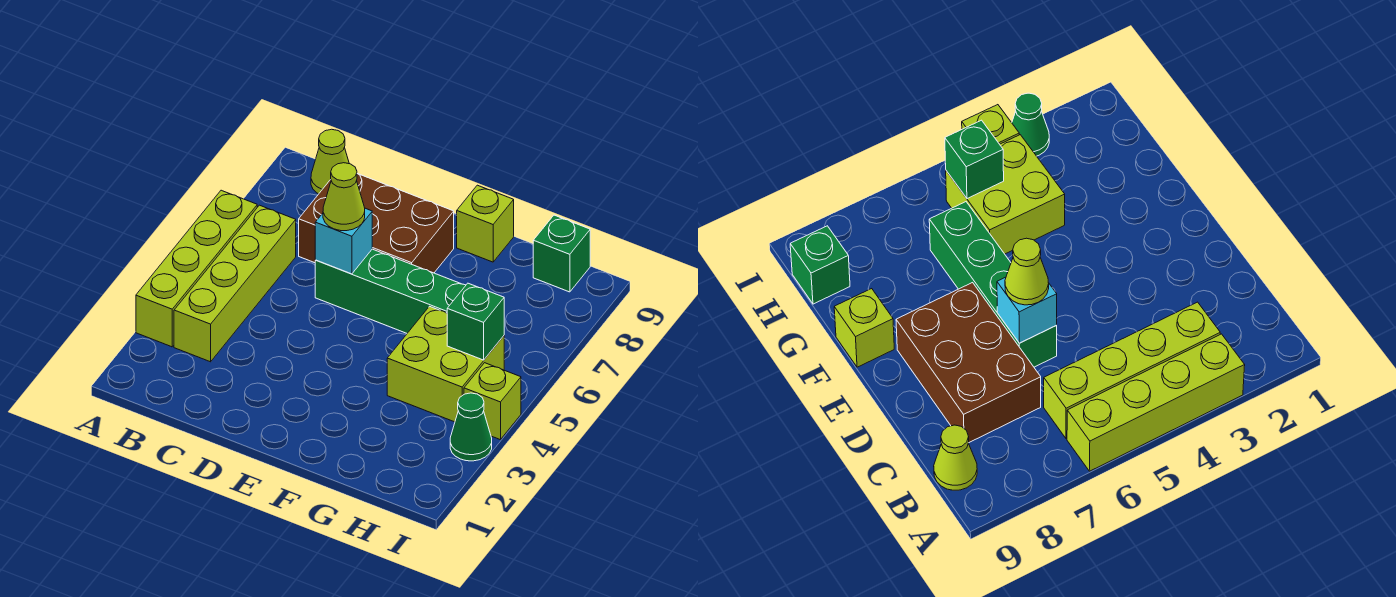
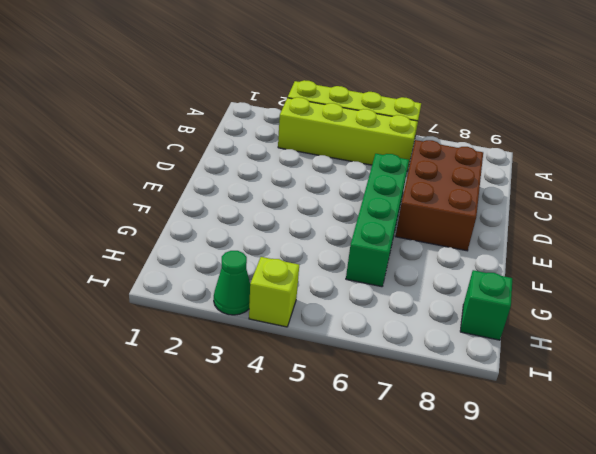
none -> lime cone B9 level 1
none -> lime brick F9 level 1
none -> lime brick G4:H5 level 1

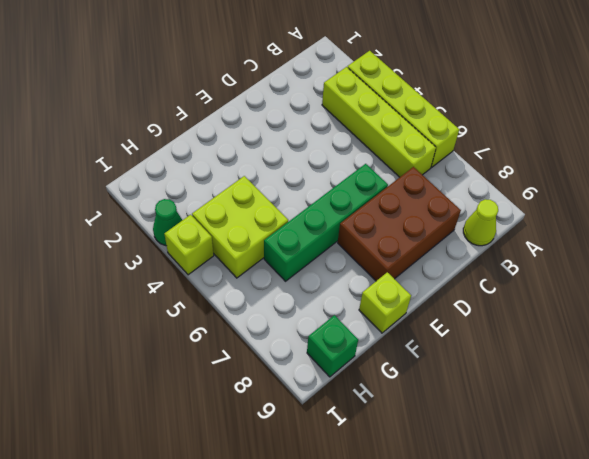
none -> cyan brick D6 level 2
none -> green brick H5 level 2
none -> lime cone D6 level 3

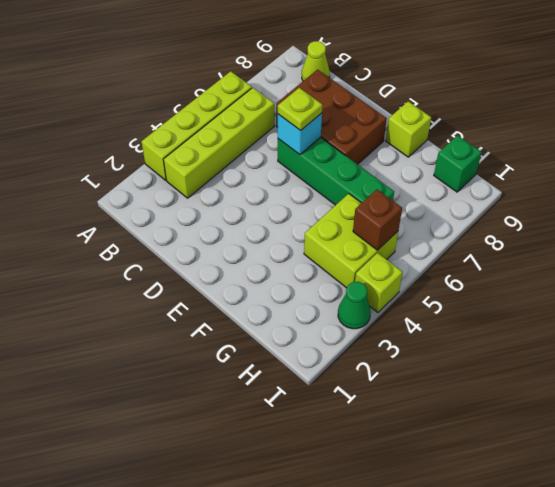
lime plate D6 level 3 -> lime cone D6 level 3
brown brick H5 level 2 -> green brick H5 level 2

